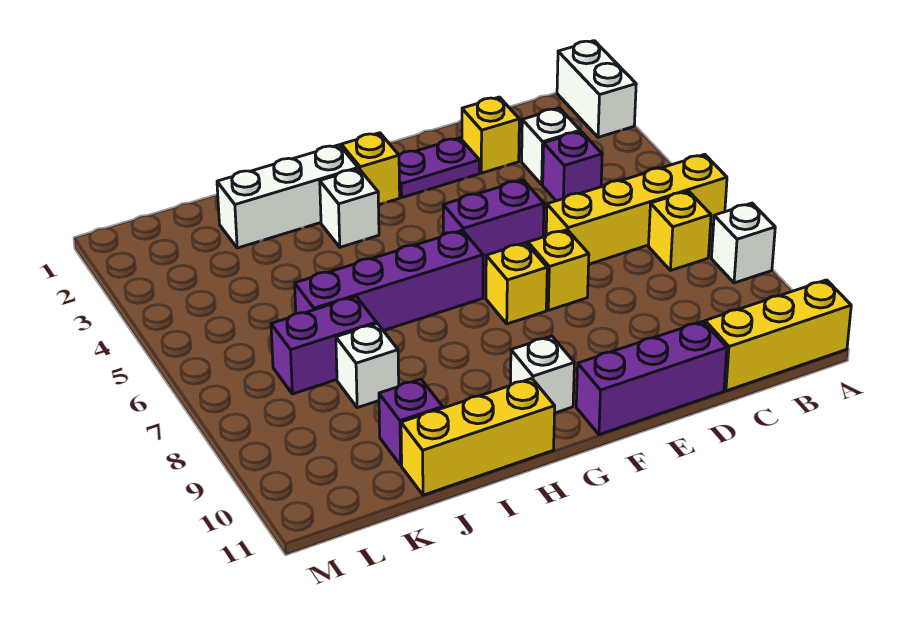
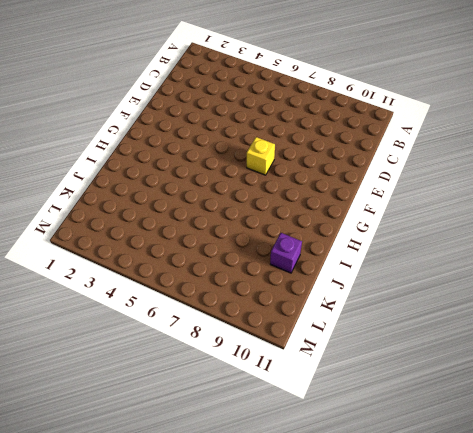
none -> white brick A1:A2 level 1
none -> yellow brick A6:D6 level 1
none -> white brick A8 level 1

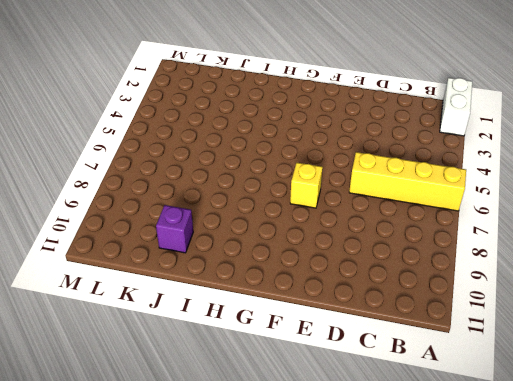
none -> white brick A8 level 1
none -> yellow brick A11:C11 level 1
none -> yellow brick B7 level 1

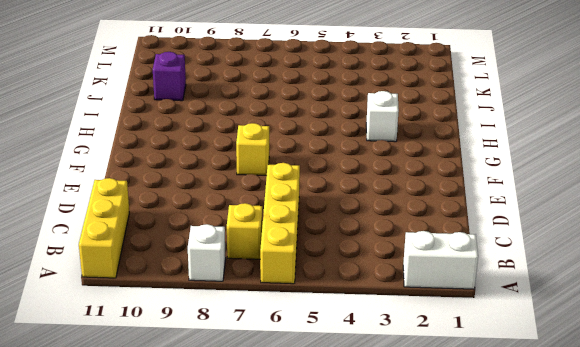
none -> white brick C3 level 1
none -> purple brick C4 level 1
none -> yellow brick D2 level 1

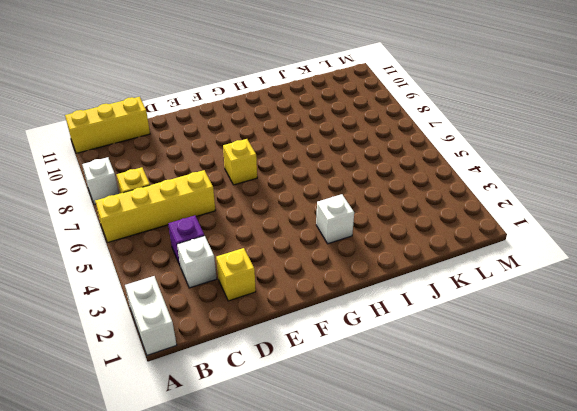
none -> purple brick D11:F11 level 1
none -> purple plate E2:F2 level 1
none -> purple brick E5:F5 level 1

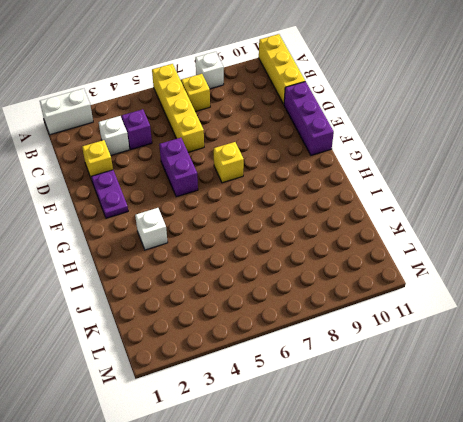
none -> yellow brick E7 level 1
none -> yellow brick G2 level 1
none -> purple brick G6:J6 level 1

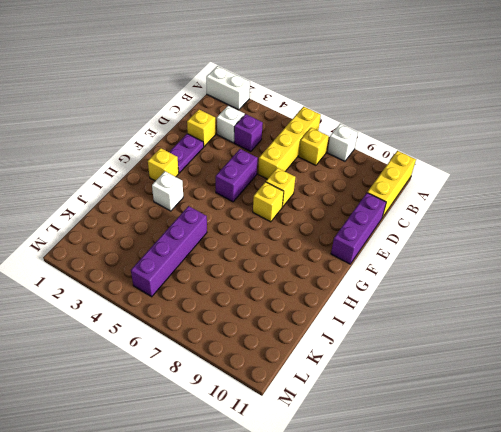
purple brick I5:L5 level 1 -> purple brick G6:J6 level 1
none -> white brick G10 level 1
none -> white brick H2:J2 level 1
none -> yellow brick H11:J11 level 1

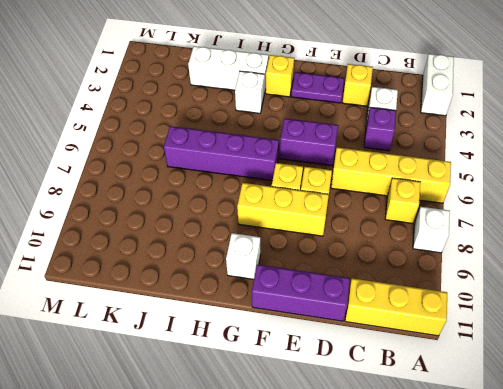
yellow brick E8:G8 level 1 -> yellow brick H11:J11 level 1
none -> purple brick J7:K7 level 1
none -> white brick J8 level 1
none -> purple brick J10 level 1

